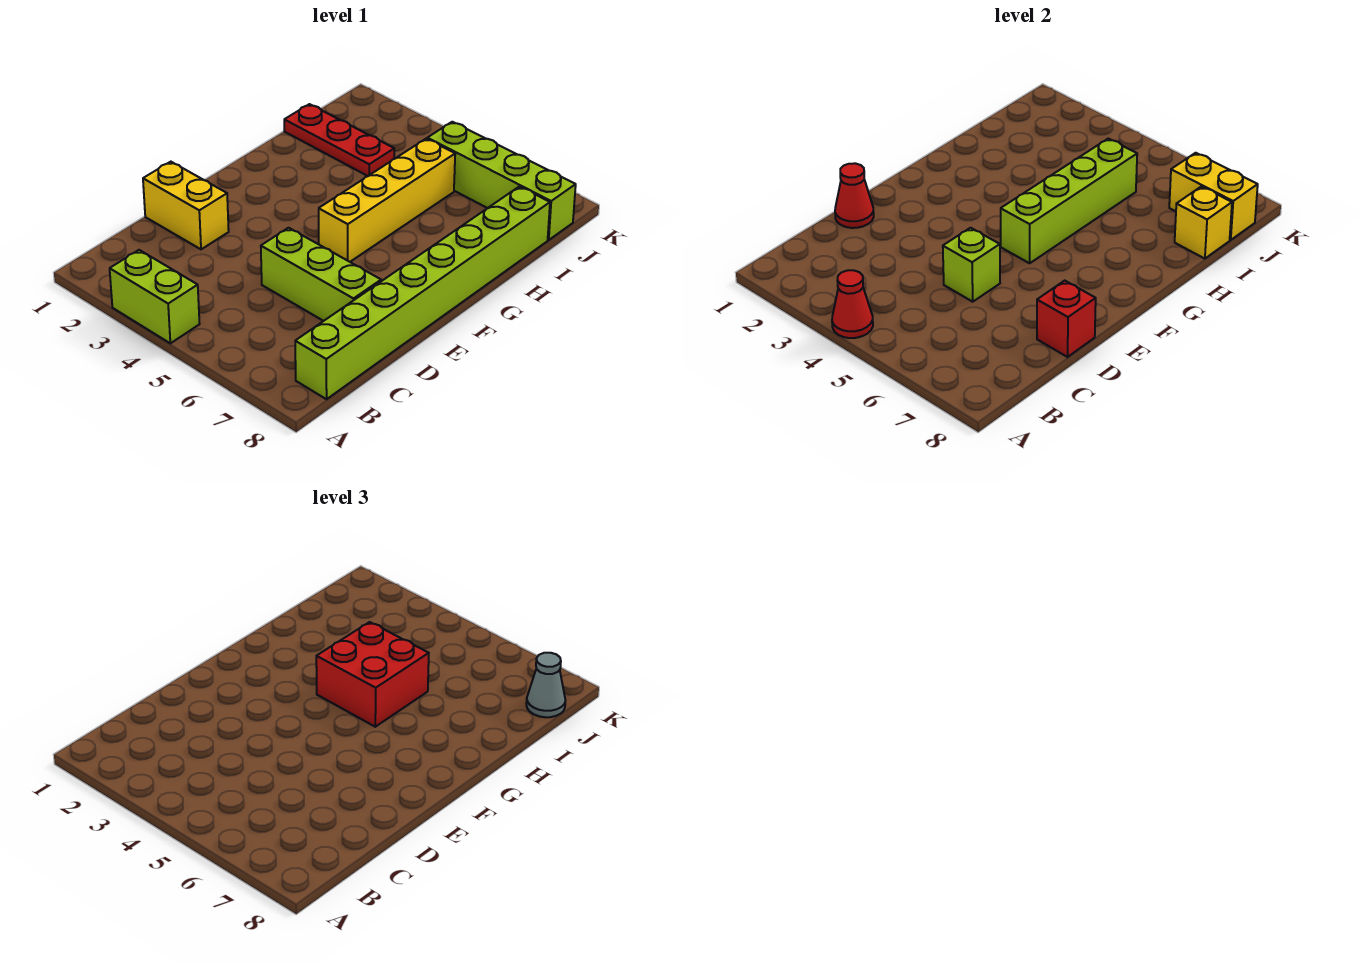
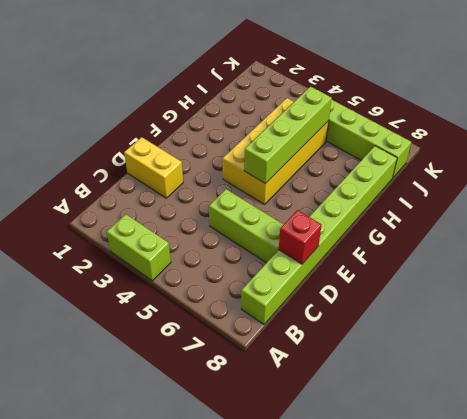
yellow brick F4:I5 level 1 -> yellow brick F5:I5 level 1
none -> red plate I1:I3 level 1
none -> red cone A4 level 2
none -> red cone D1 level 2

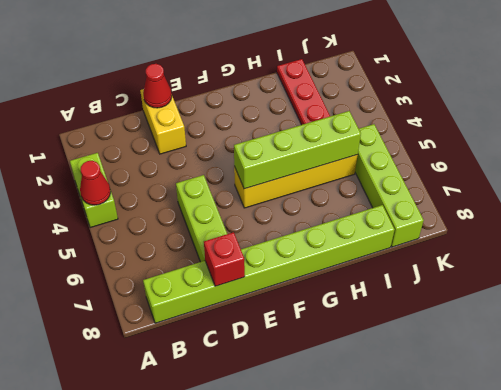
none -> lime brick D5 level 2
none -> yellow brick I8 level 2
none -> yellow brick J7:J8 level 2

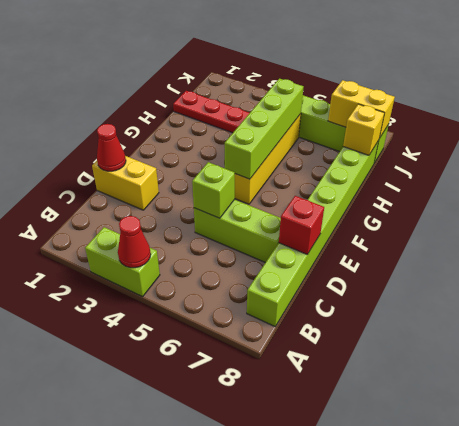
none -> red brick G4:H5 level 3
none -> grey cone J8 level 3

